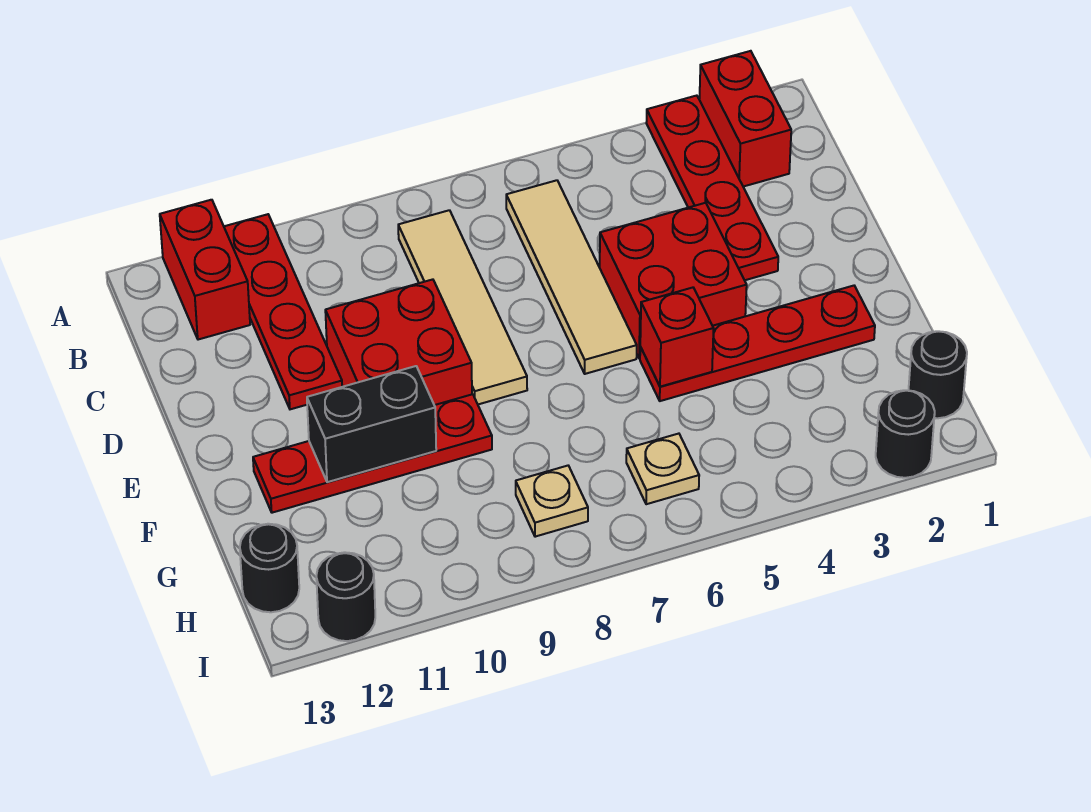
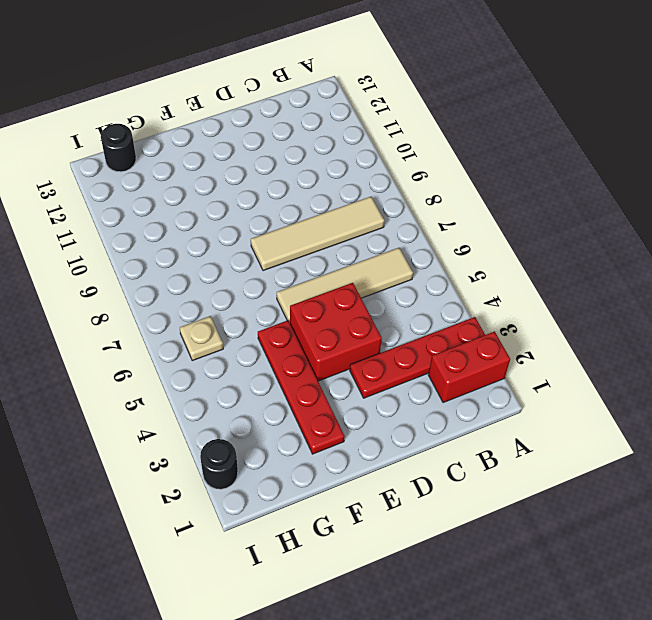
none -> red plate A11:D11 level 1
none -> red brick A12:B12 level 1
none -> red brick D9:E10 level 1

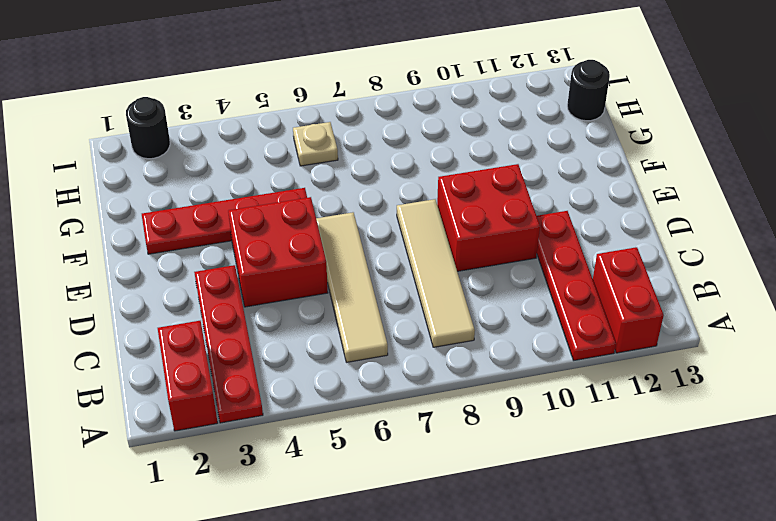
none -> red plate F9:F12 level 1
none -> black round brick H1 level 1
none -> tan plate H8 level 1

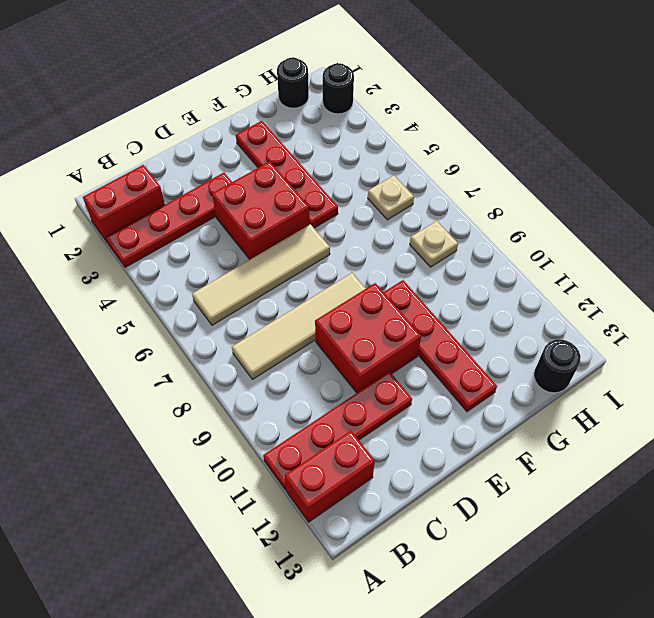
none -> black round brick I12 level 1
none -> red brick F5 level 2
none -> black brick F10:F11 level 2

